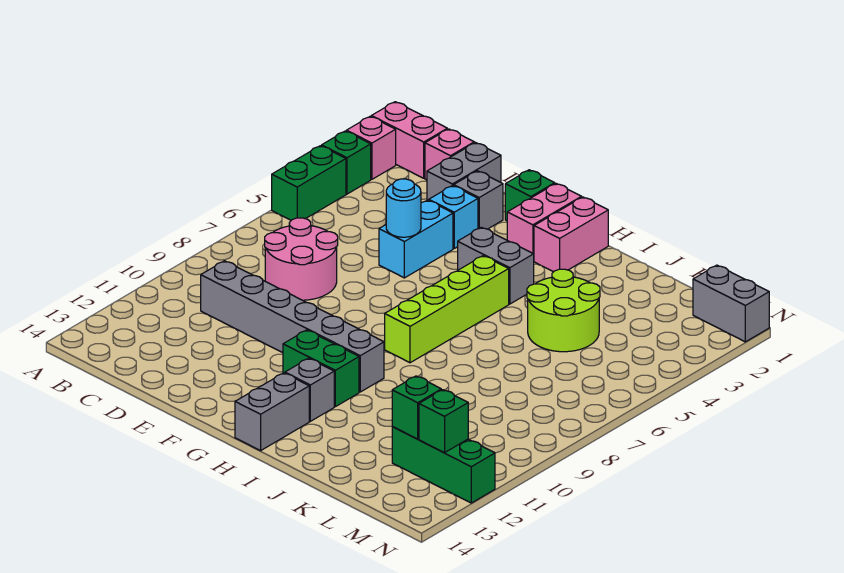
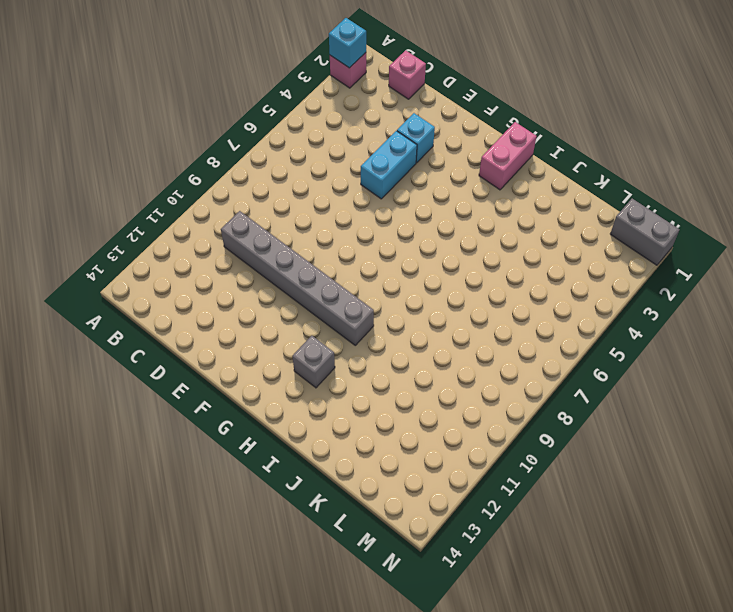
cyan brick A2 level 2 -> none
none -> pink brick A1:B1 level 1
none -> green brick A3 level 1
none -> green brick A4:A5 level 1

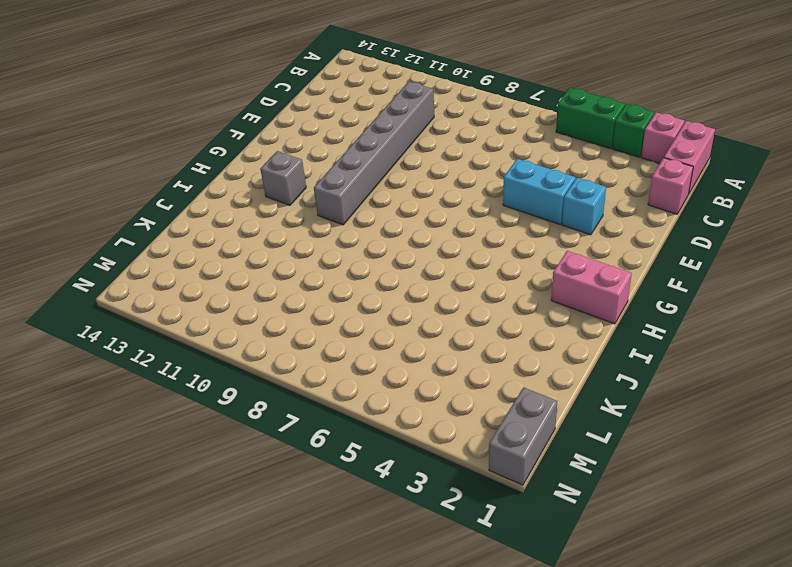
none -> pink round brick C7:D8 level 1
none -> grey brick D1:D2 level 1
none -> grey brick E2 level 1

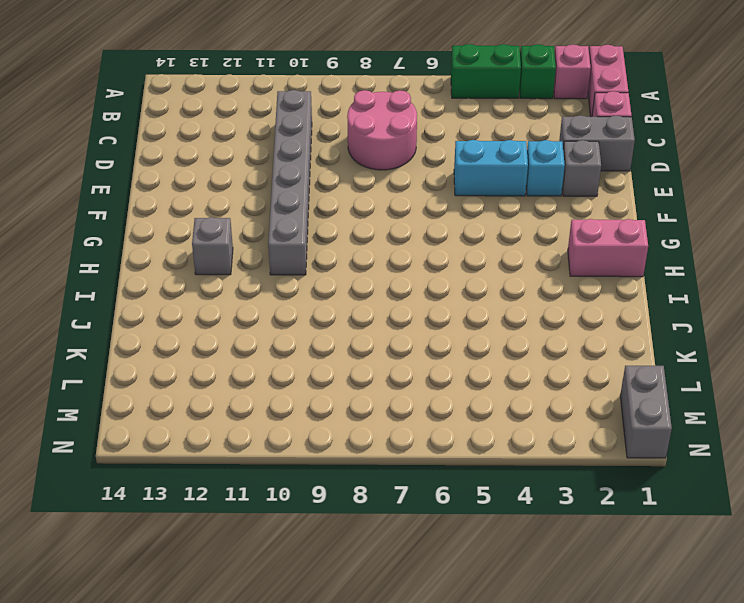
none -> green brick F1 level 1
none -> pink brick G1:G2 level 1
none -> grey brick G4:H4 level 1

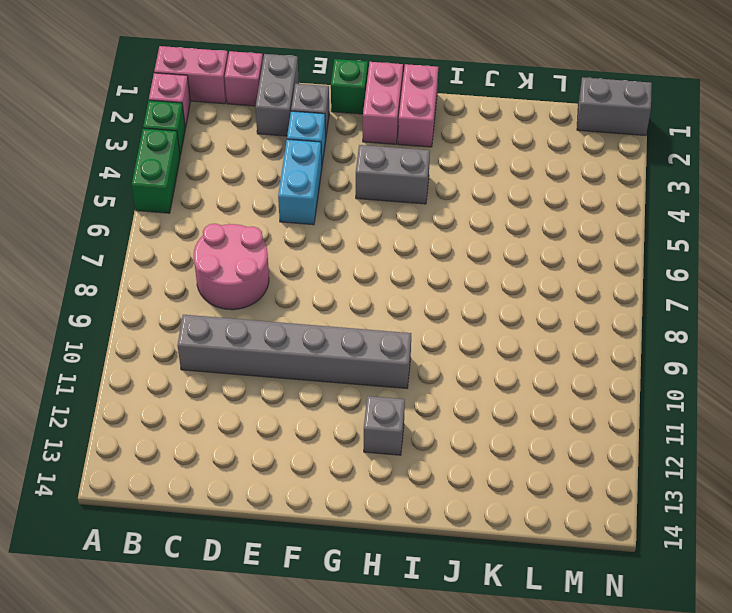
none -> green brick G11:H11 level 1
none -> lime brick H5:H8 level 1
none -> grey brick H13:H14 level 1

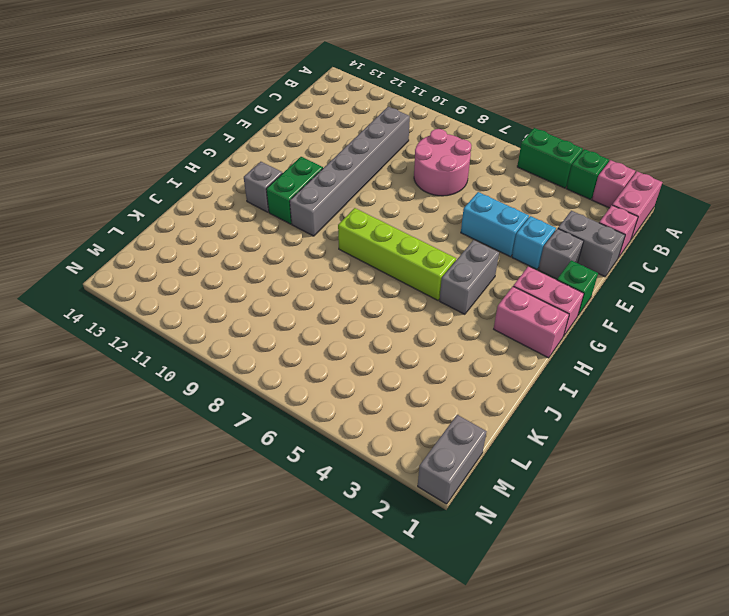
none -> grey brick H13:H14 level 1
none -> lime round brick J4:K5 level 1
none -> green brick L12:N12 level 1

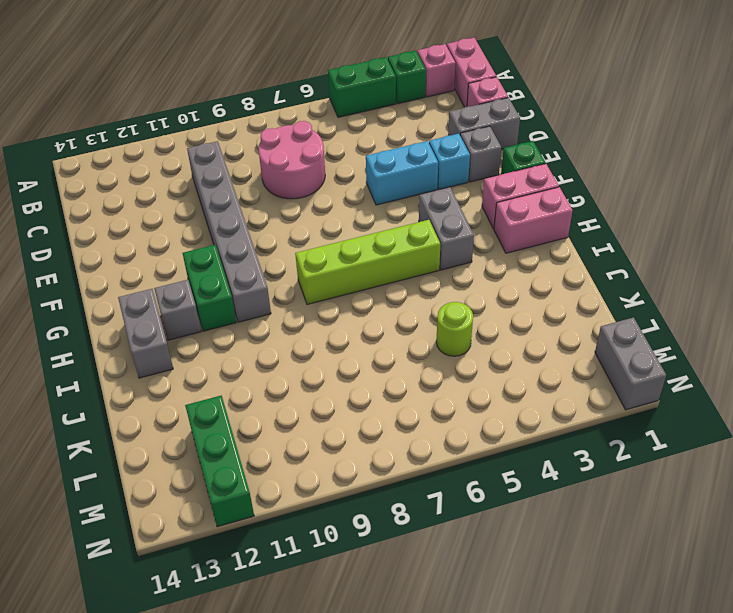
grey brick H13:I13 level 1 -> grey brick H13:H14 level 1
lime round brick K5 level 1 -> lime round brick J4:K5 level 1
none -> cyan round brick E5 level 2
none -> green brick L12 level 2
none -> green brick M12 level 2

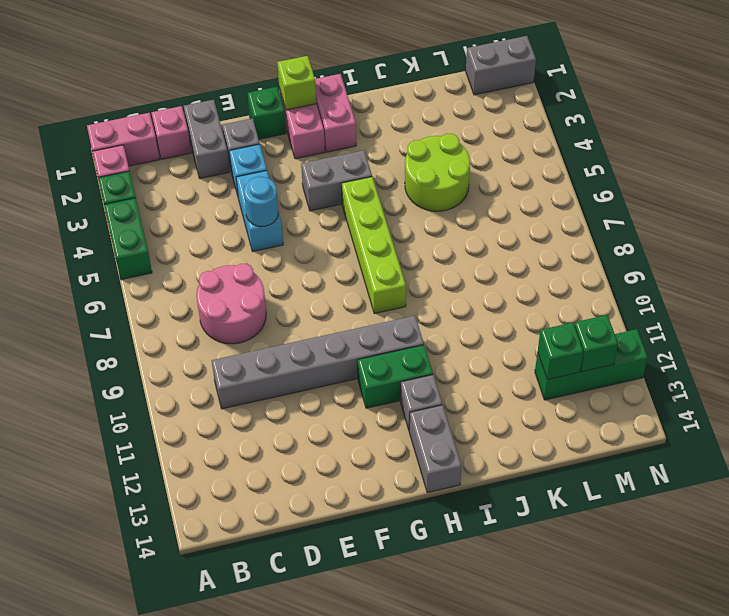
lime brick G1 level 2 -> none

